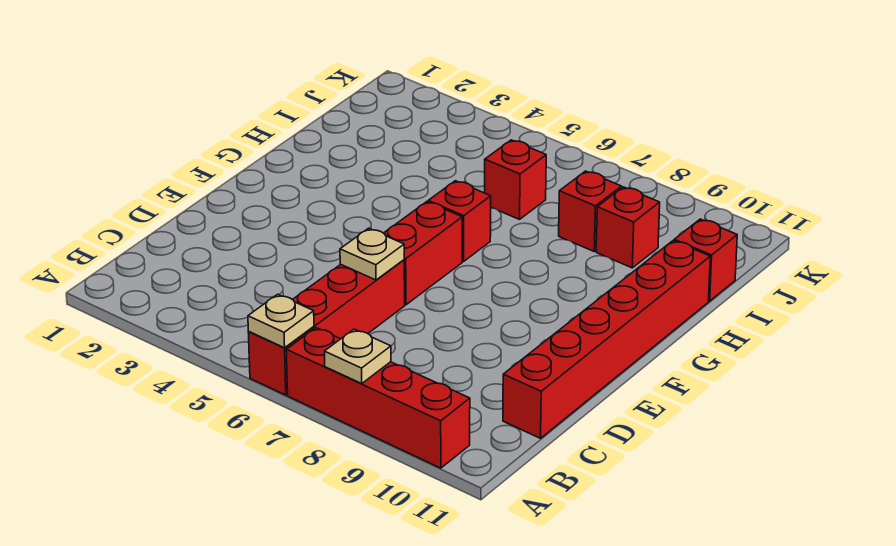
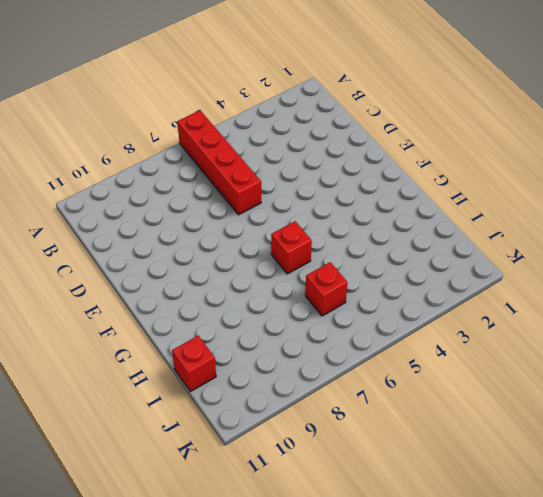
none -> red brick A7:A10 level 1
none -> red brick C11:H11 level 1
none -> red brick E6:F6 level 1

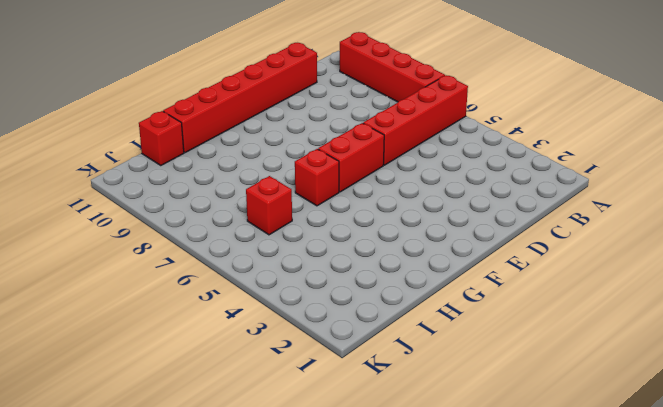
none -> red brick I8 level 1
none -> red brick I9 level 1
none -> tan plate A6 level 2

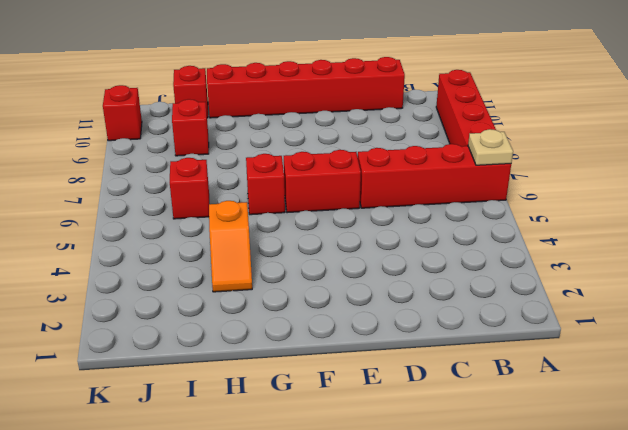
orange slope H3:H4 level 1 top 4 -> none
red brick K10 level 1 -> red brick I8 level 1
none -> tan plate A8 level 2
none -> tan plate D6 level 2

